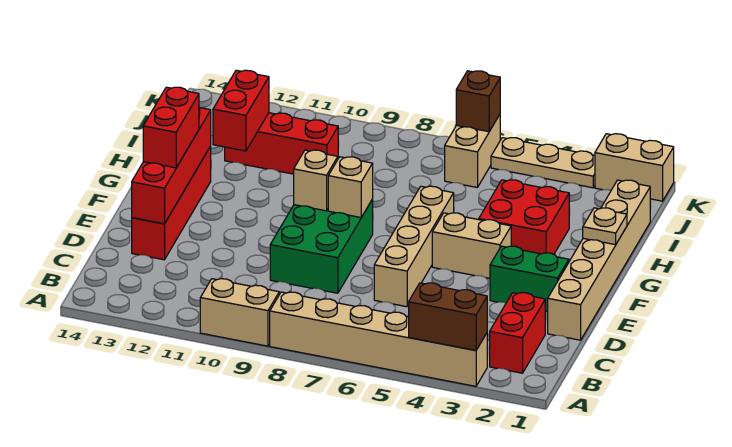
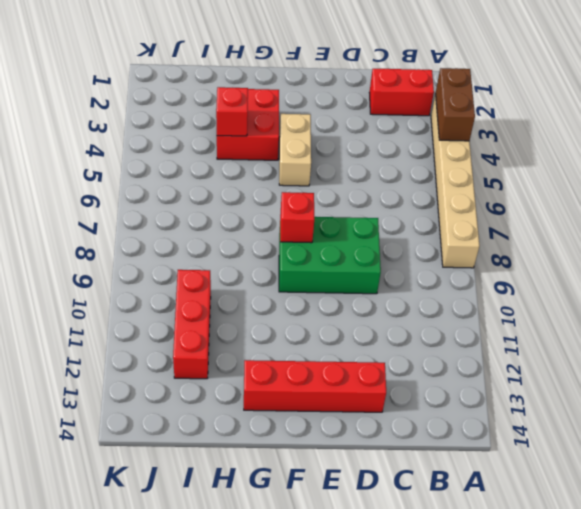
red brick F8 level 2 -> tan brick F8 level 2
red brick H4 level 2 -> none
none -> tan brick A9:A10 level 1
none -> tan brick D1:I1 level 1
none -> tan brick D6:G6 level 1

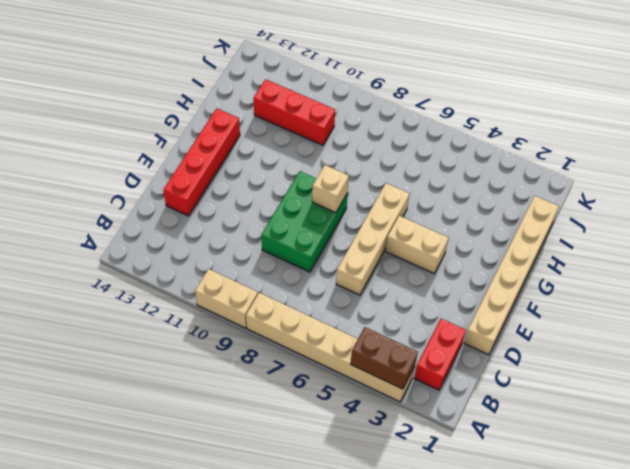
none -> green brick E2:E3 level 1
none -> red brick G3:H4 level 1
none -> tan brick J6:K6 level 1

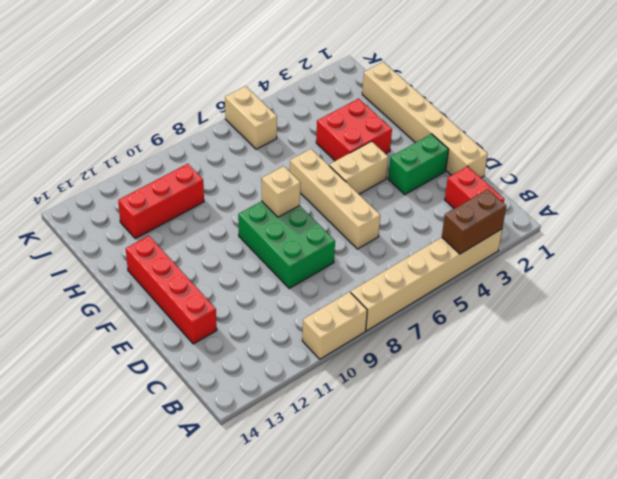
none -> tan brick K1:K2 level 1
none -> tan plate K3:K5 level 1
none -> red brick D13:G13 level 2

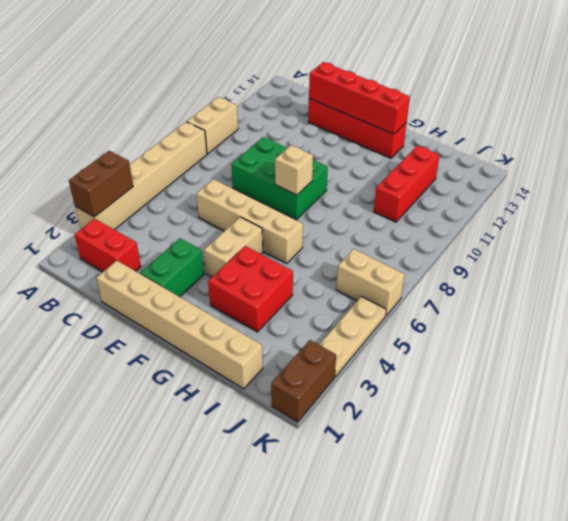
brown brick K1:K2 level 1 -> tan brick K1:K2 level 1
none -> tan brick F9 level 2
none -> tan plate G1 level 2
none -> red brick H12:I12 level 2

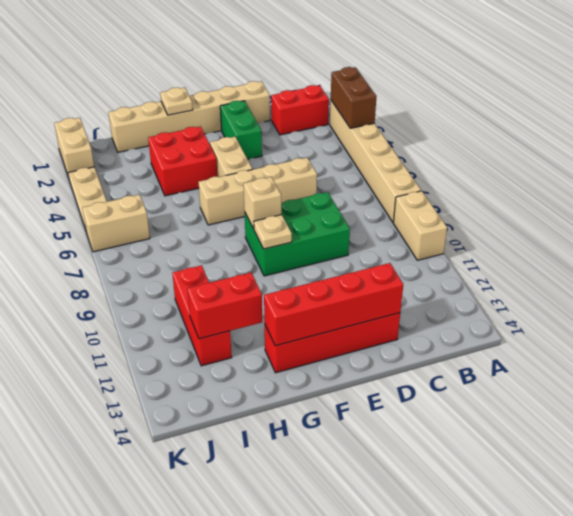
tan plate F9 level 2 -> tan brick F9 level 2
none -> brown brick K6 level 2
none -> red brick E13:F13 level 3

